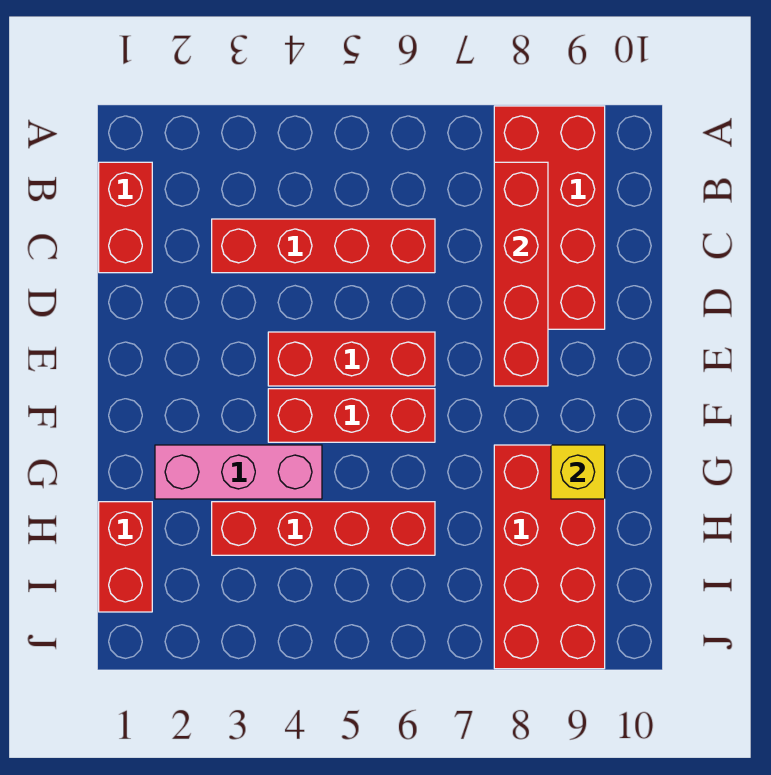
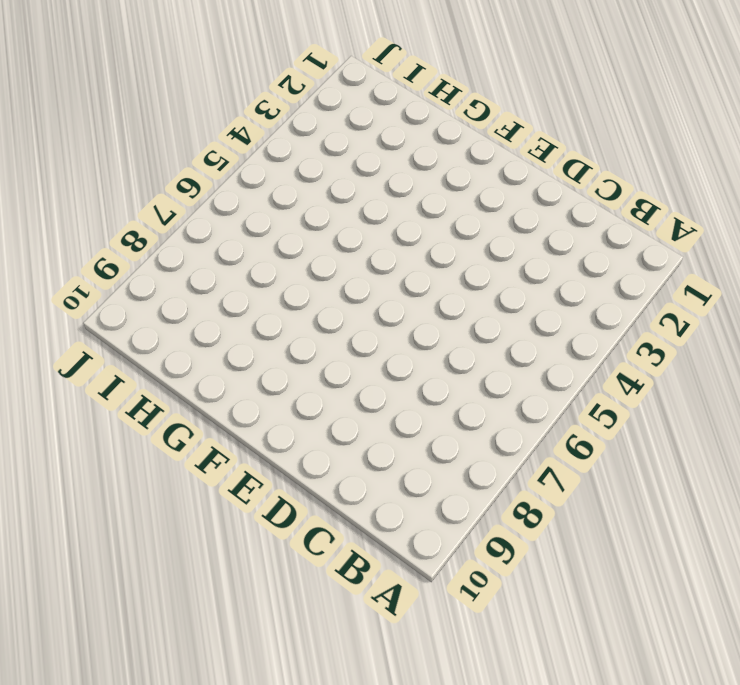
none -> red brick A8:D9 level 1
none -> red brick B1:C1 level 1

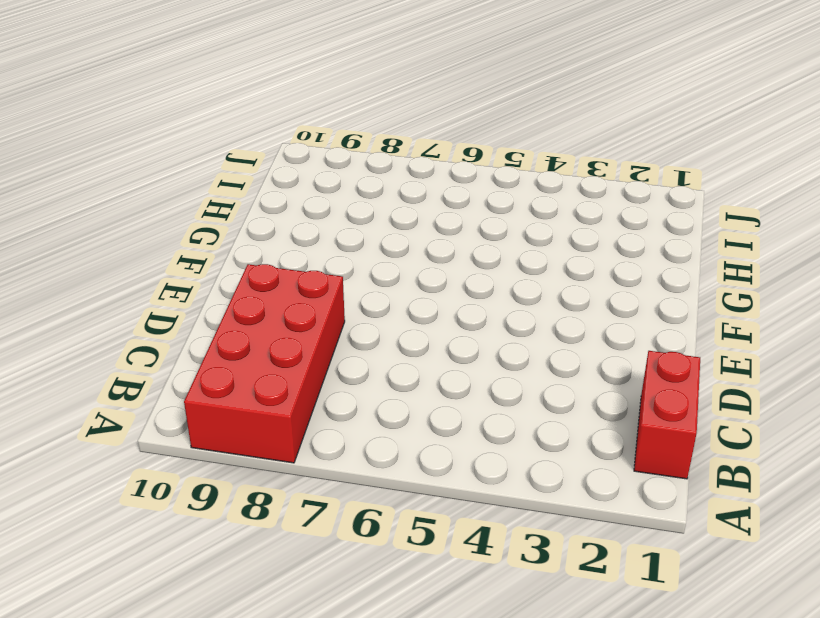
none -> red brick C3:C6 level 1
none -> red brick E4:E6 level 1

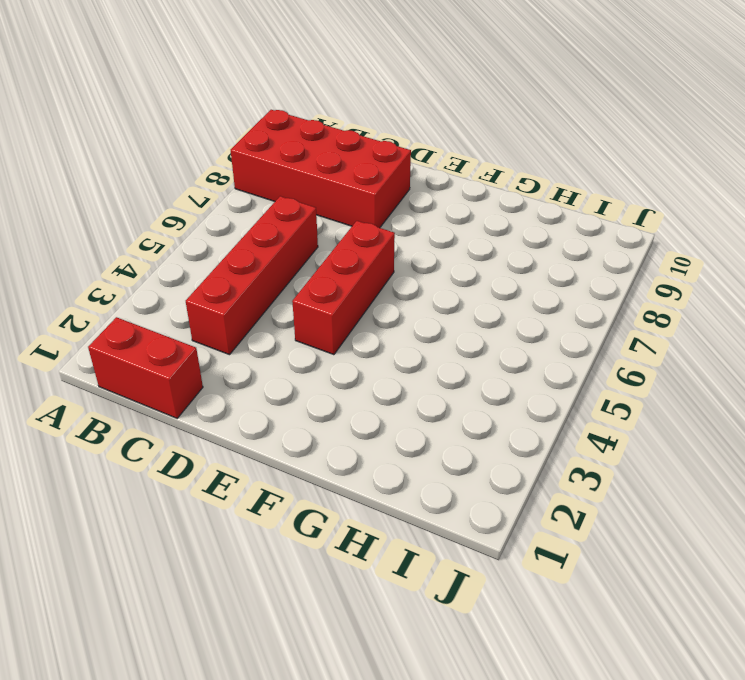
none -> red brick F4:F6 level 1
none -> pink brick G2:G4 level 1

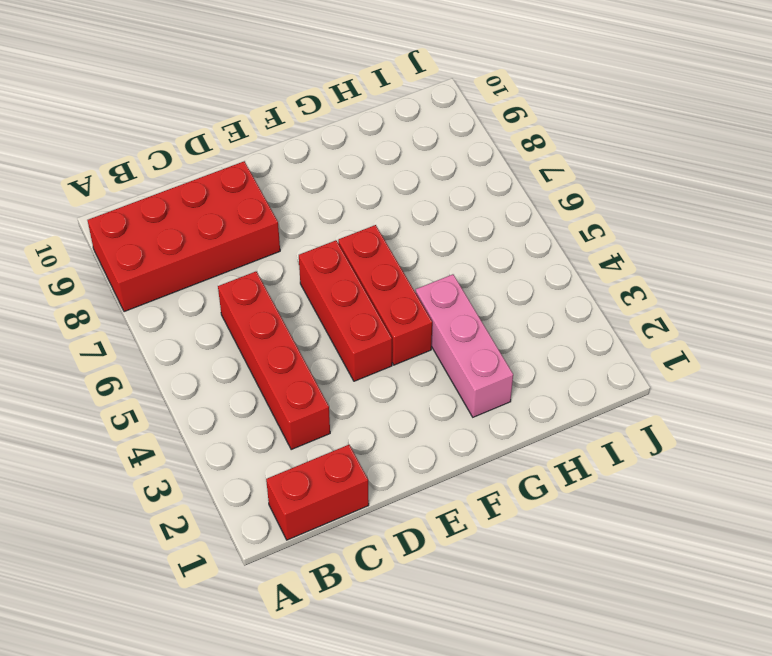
none -> red brick G8:J9 level 1
none -> red brick H1:I1 level 1

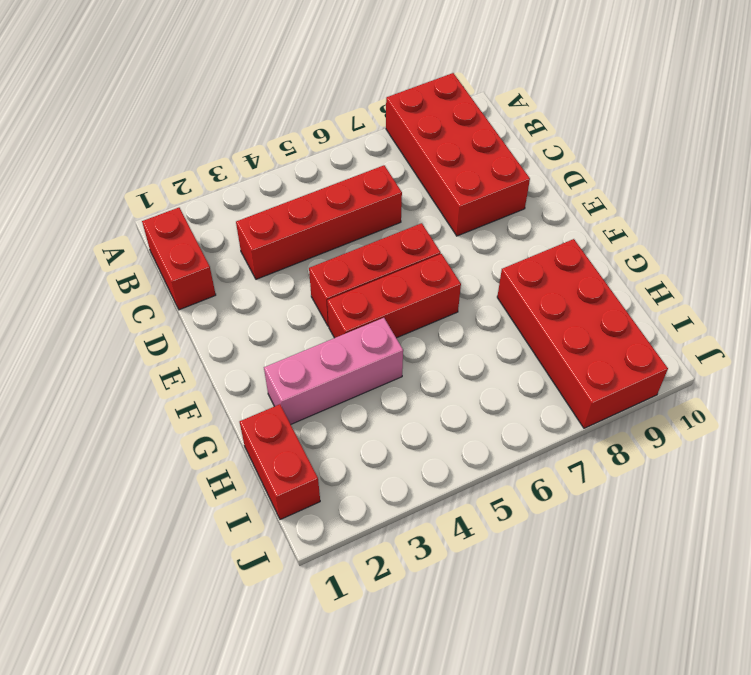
none -> red brick H3:H6 level 1
none -> red brick B8:E8 level 2

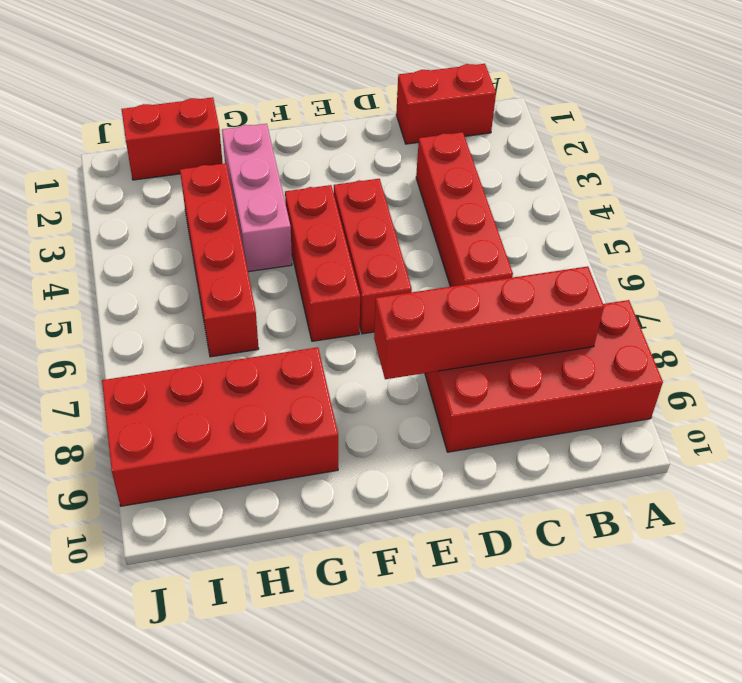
none -> yellow brick G9 level 2

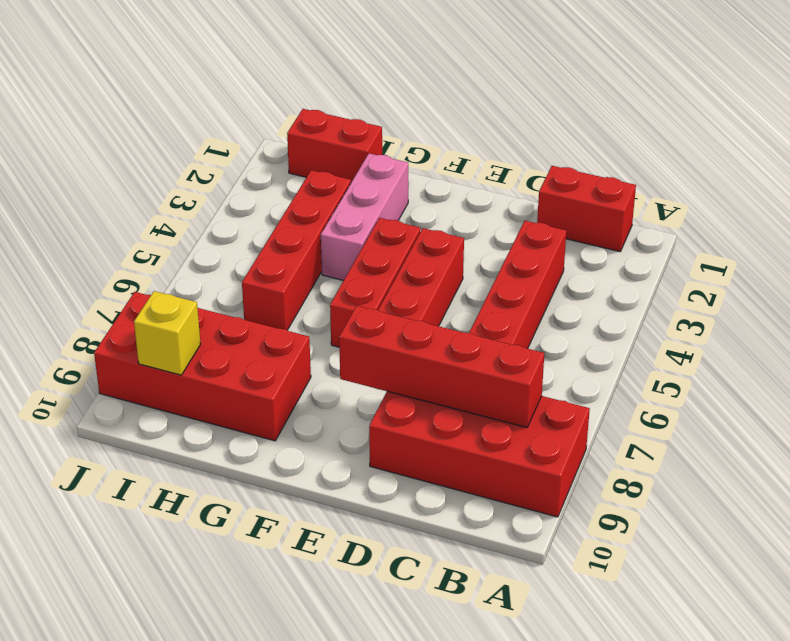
yellow brick I9 level 2 -> yellow brick G9 level 2

